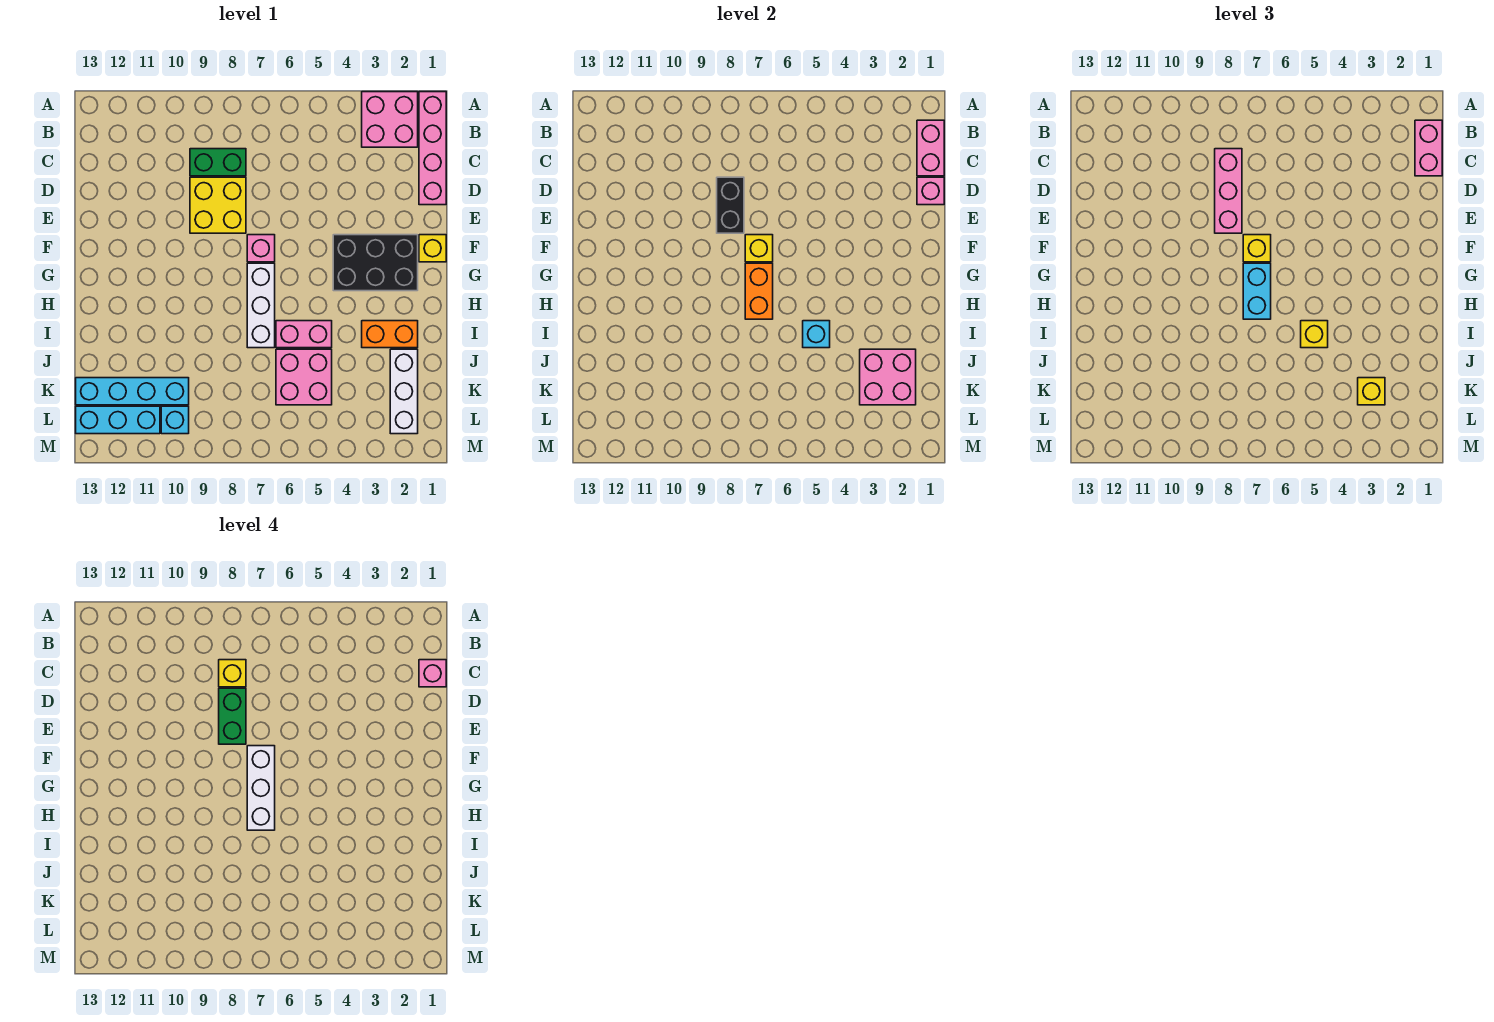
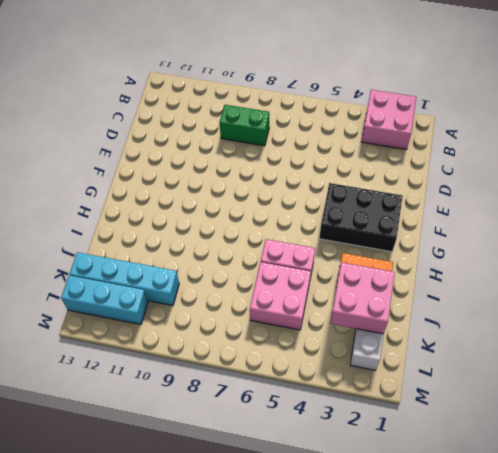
none -> pink brick A1:D1 level 1
none -> yellow brick D8:E9 level 1
none -> yellow brick F1 level 1
none -> pink brick F7 level 1

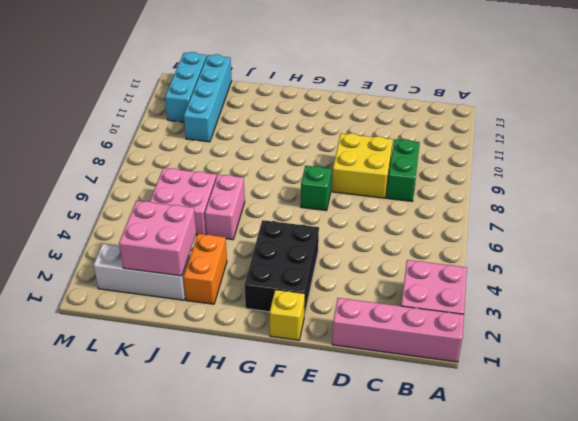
green brick F7 level 1 -> pink brick F7 level 1
none -> white brick G7:I7 level 1
none -> cyan brick L10 level 1
none -> pink brick B1:C1 level 2
none -> pink brick D1 level 2

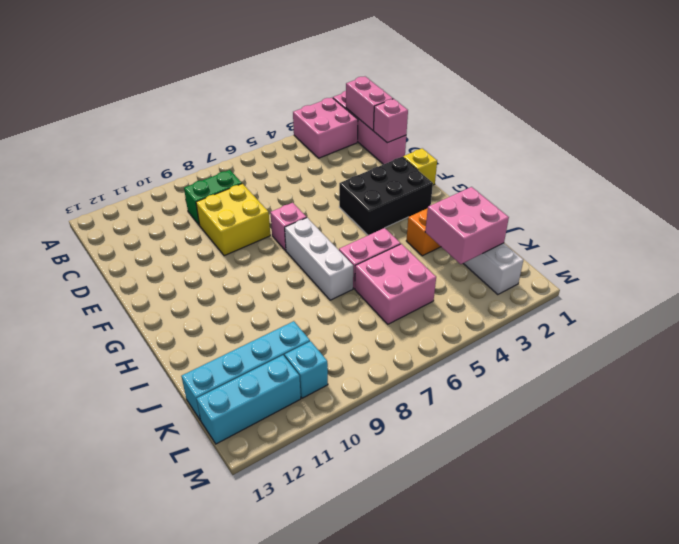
none -> black brick D8:E8 level 2
none -> yellow brick F7 level 2
none -> orange brick G7:H7 level 2
none -> cyan brick I5 level 2

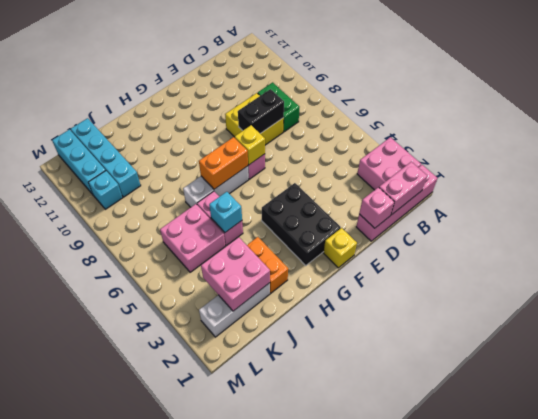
none -> pink brick B1:C1 level 3
none -> pink brick C8:E8 level 3
none -> yellow brick F7 level 3
none -> cyan brick G7:H7 level 3

